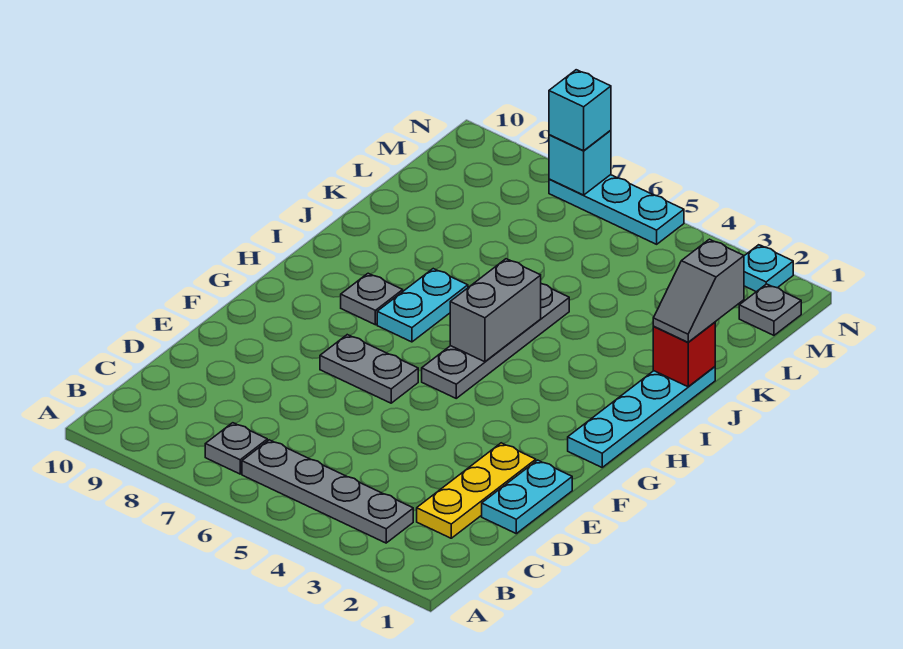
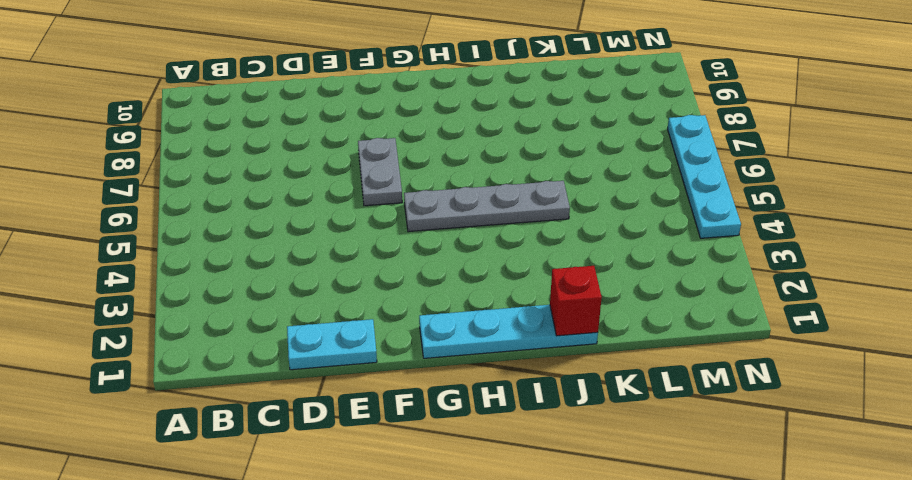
cyan plate N4:N7 level 1 -> cyan plate N5:N7 level 1
none -> grey plate B3:B6 level 1
none -> grey plate B7 level 1
none -> yellow plate C2:E2 level 1

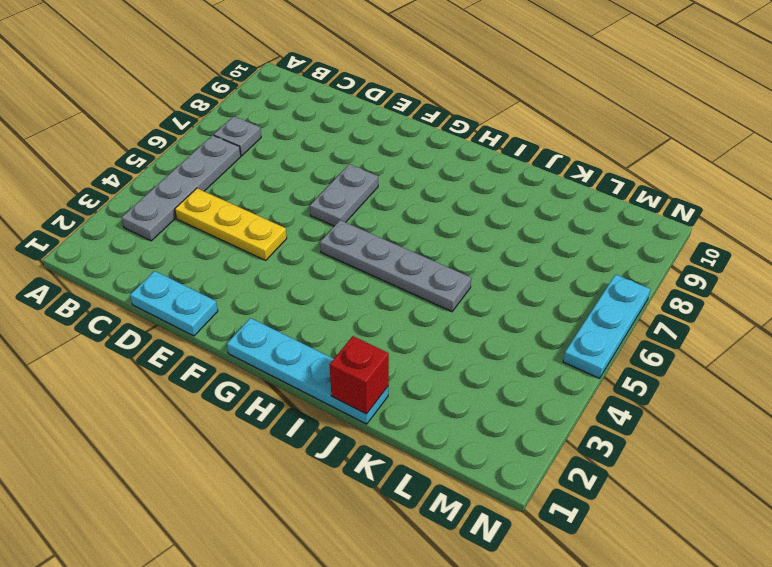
yellow plate C4:E4 level 1 -> yellow plate C2:E2 level 1
none -> cyan plate H7:I7 level 1
none -> grey plate H8 level 1
none -> grey plate M1 level 1

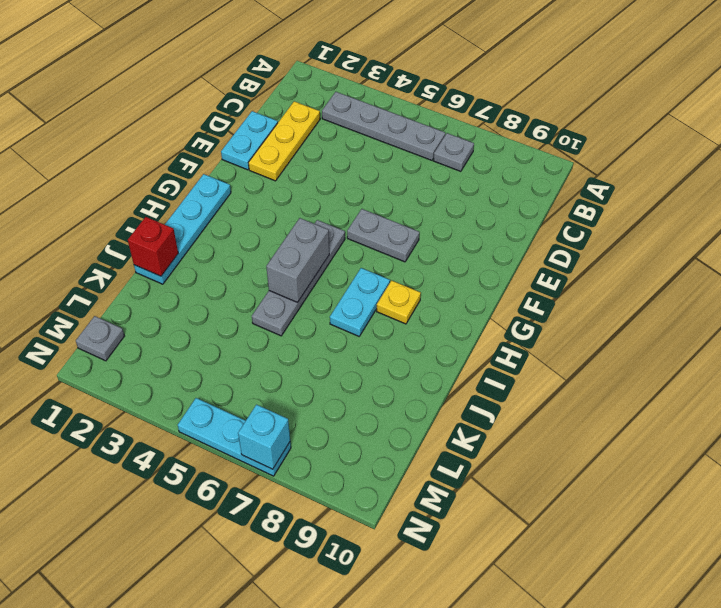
yellow plate H8 level 1 -> grey plate H8 level 1
none -> cyan plate N2 level 1
none -> grey slope J1:K1 level 3 top K
none -> cyan brick N7 level 3

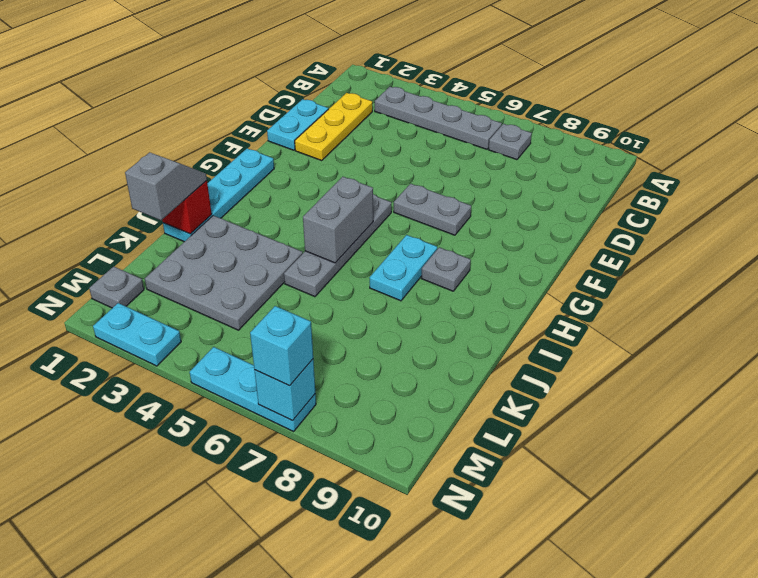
grey plate J2:L4 level 1 -> none
cyan plate N2:N3 level 1 -> cyan plate N2 level 1

